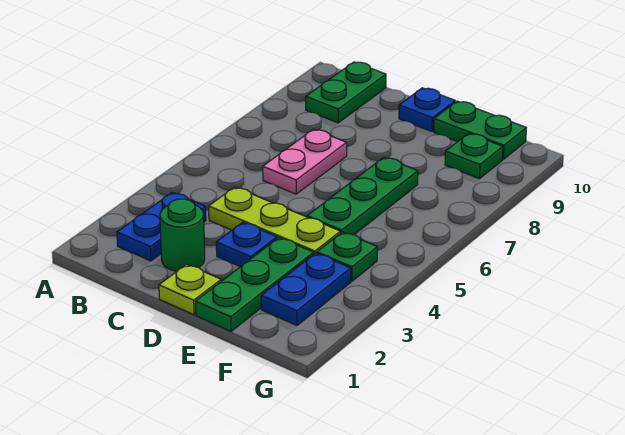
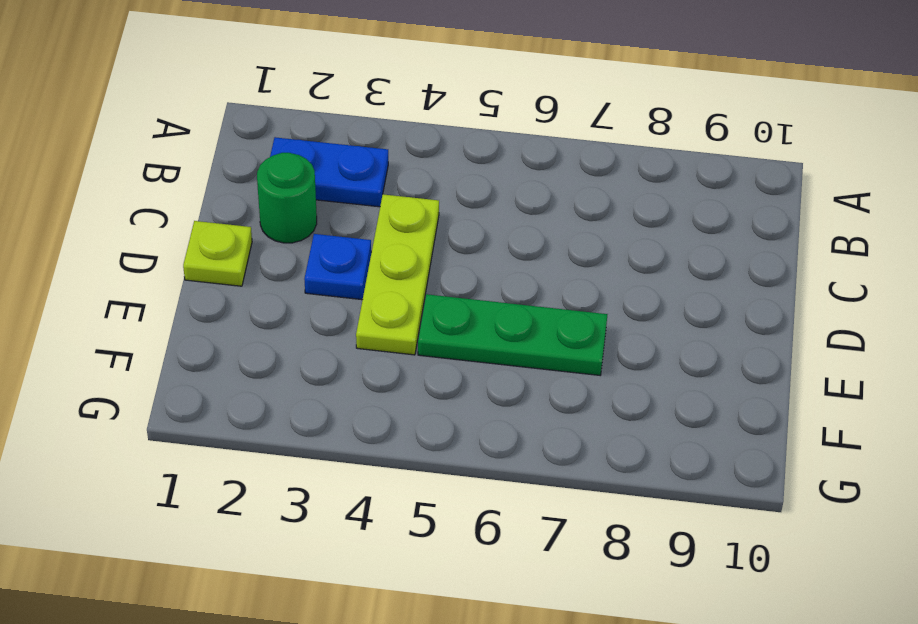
none -> green plate B9:B10 level 1
none -> pink plate C6:C7 level 1
none -> blue plate D10 level 1

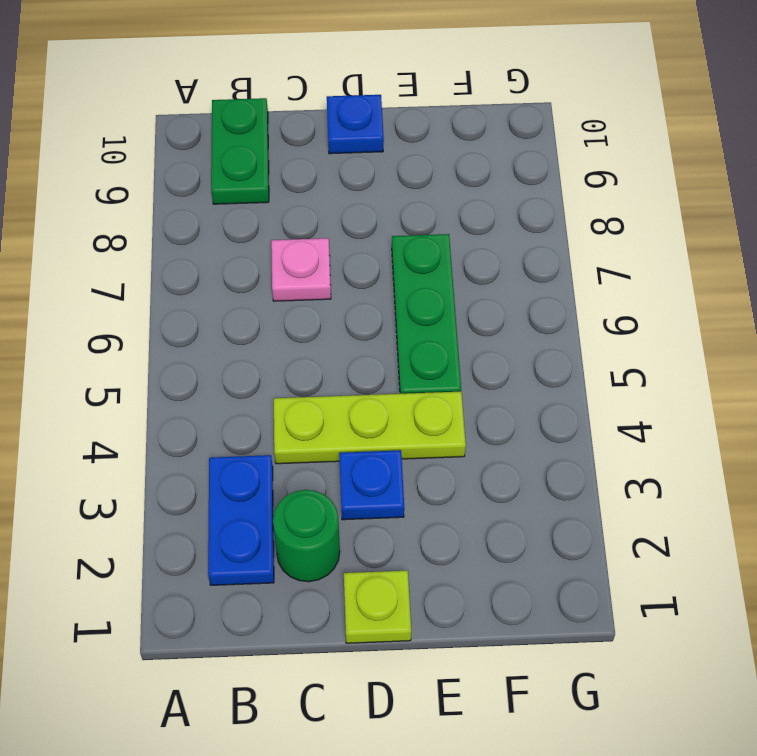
pink plate C7 level 1 -> pink plate C6:C7 level 1
none -> green plate E1:E3 level 1
none -> green plate E10:F10 level 1
none -> blue plate F2:F3 level 1

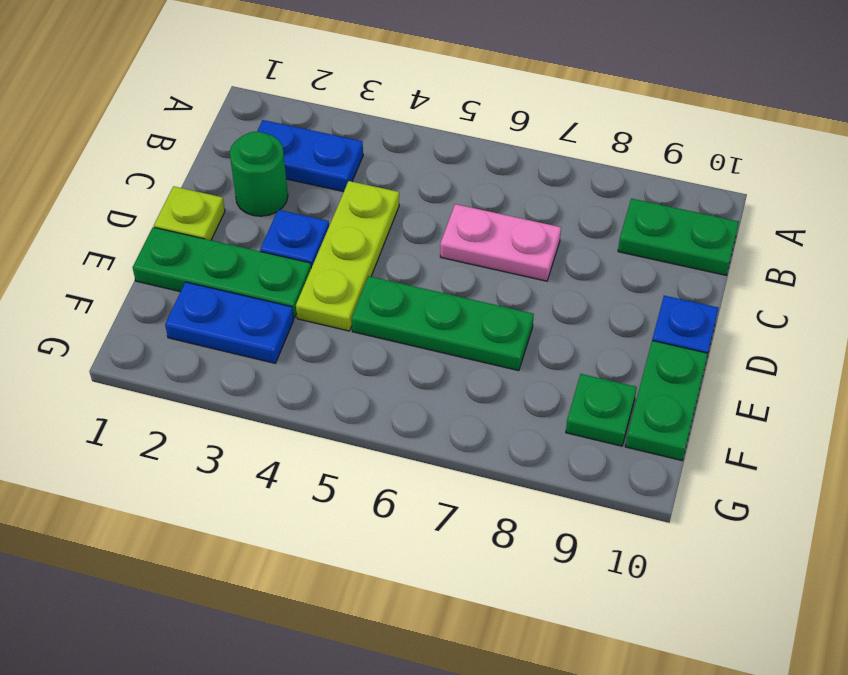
none -> green plate F4 level 1

